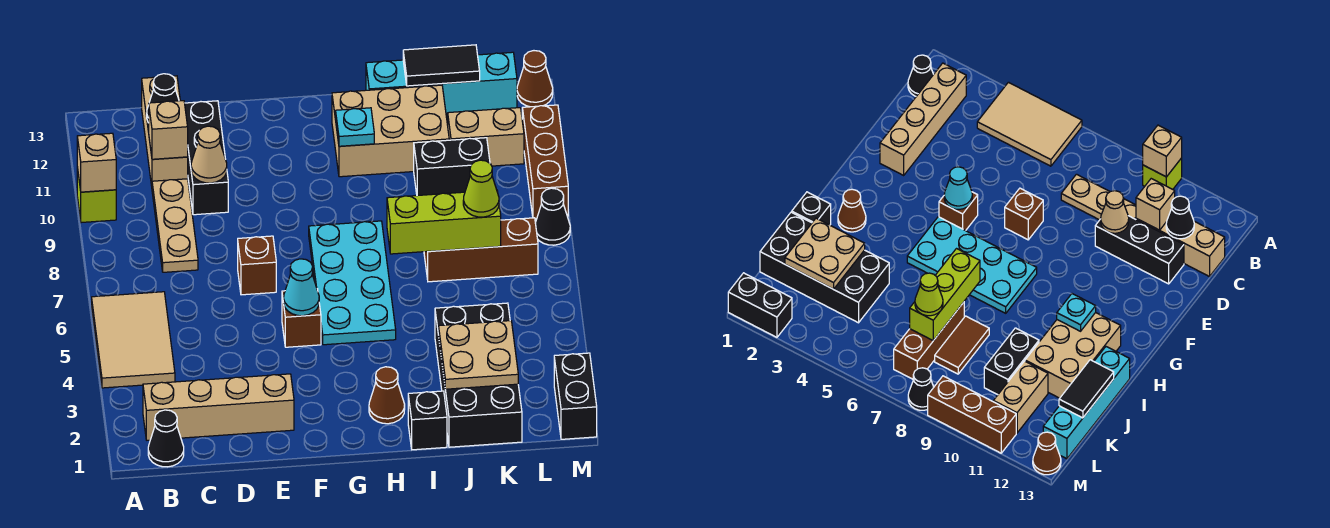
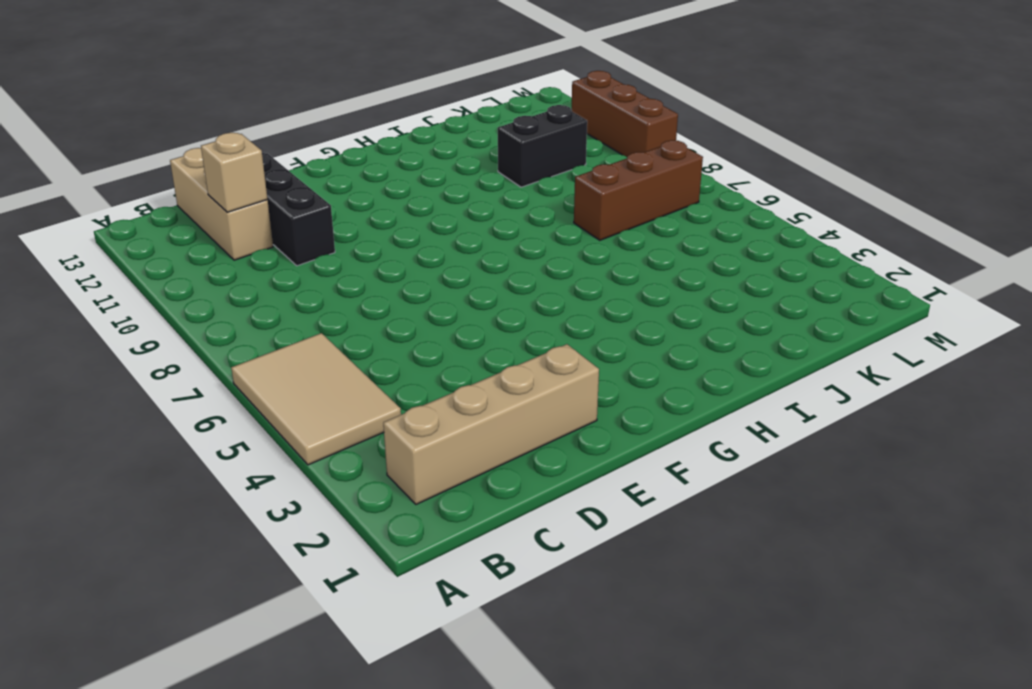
none -> lime brick A10 level 1
none -> black cone B1 level 1
none -> tan plate C8:C10 level 1
none -> brown brick E7 level 1

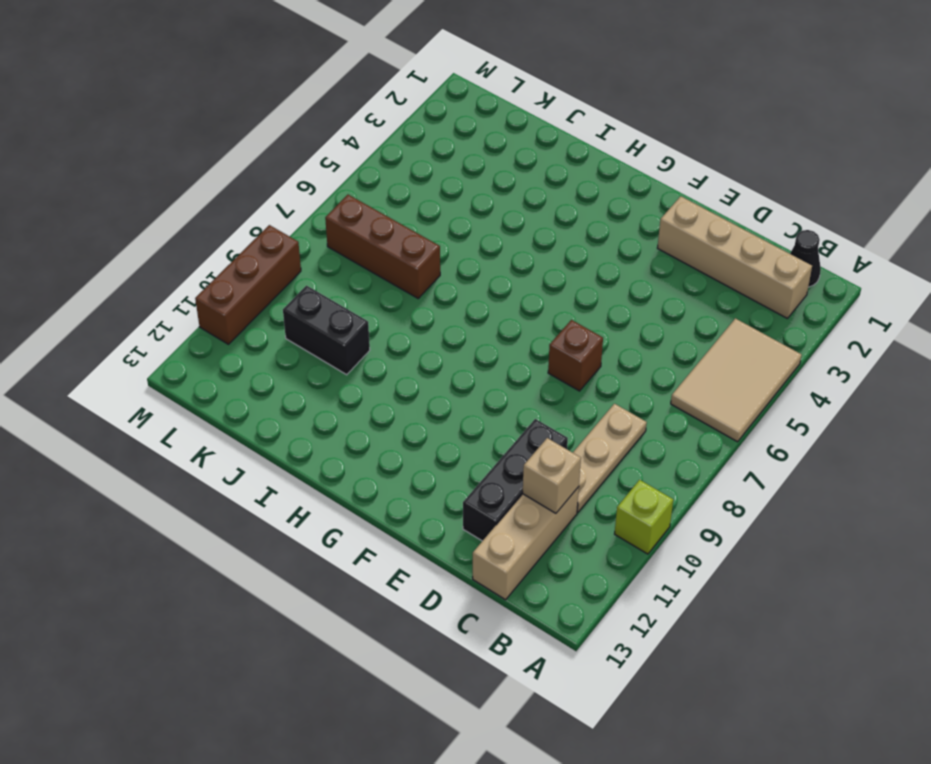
none -> brown brick F5 level 1
none -> cyan plate G5:H8 level 1
none -> brown cone H2 level 1
none -> tan brick H11:J12 level 1

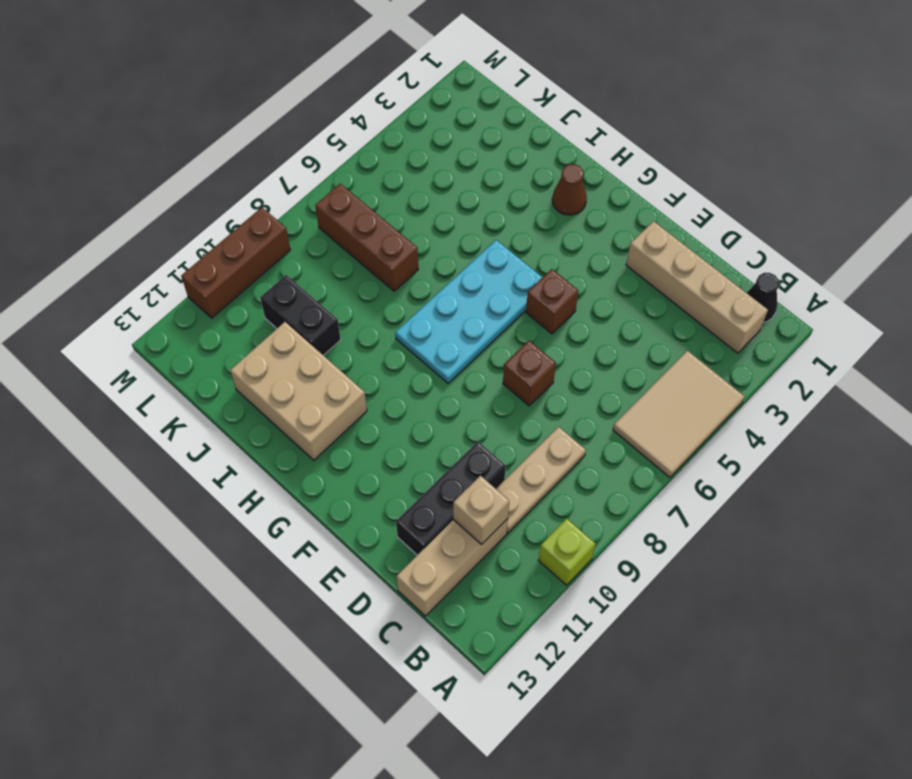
none -> black brick I1 level 1
none -> cyan brick I13:L13 level 1
none -> black brick J1:K4 level 1
none -> brown tile J8:K8 level 1

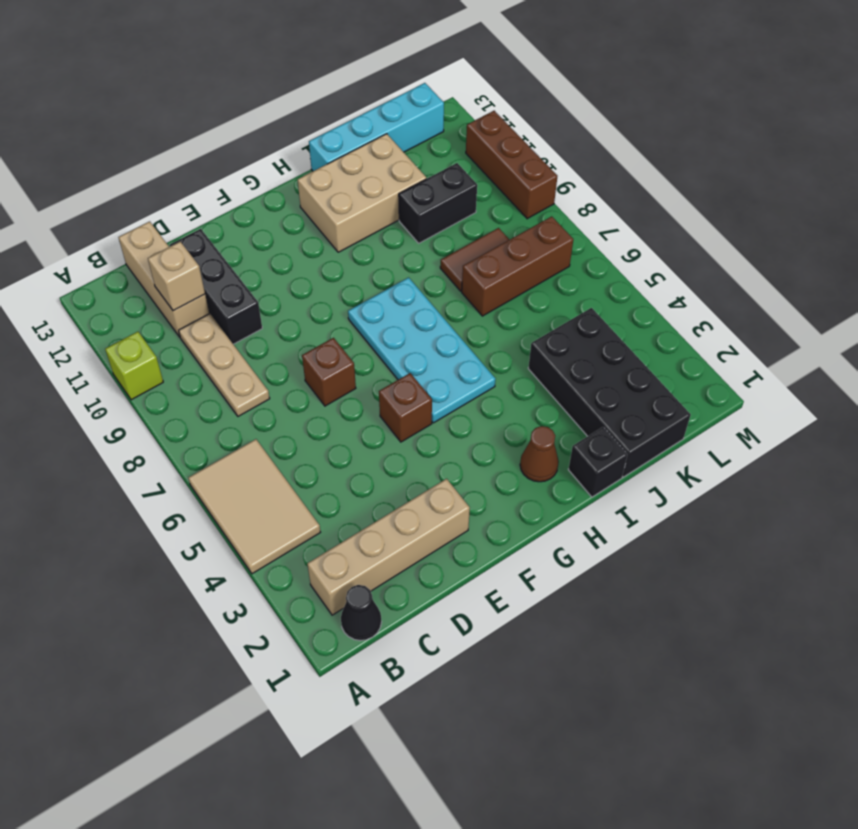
none -> tan brick K11:L11 level 1
none -> black brick M1:M2 level 1
none -> black cone M8 level 1
none -> brown cone M13 level 1

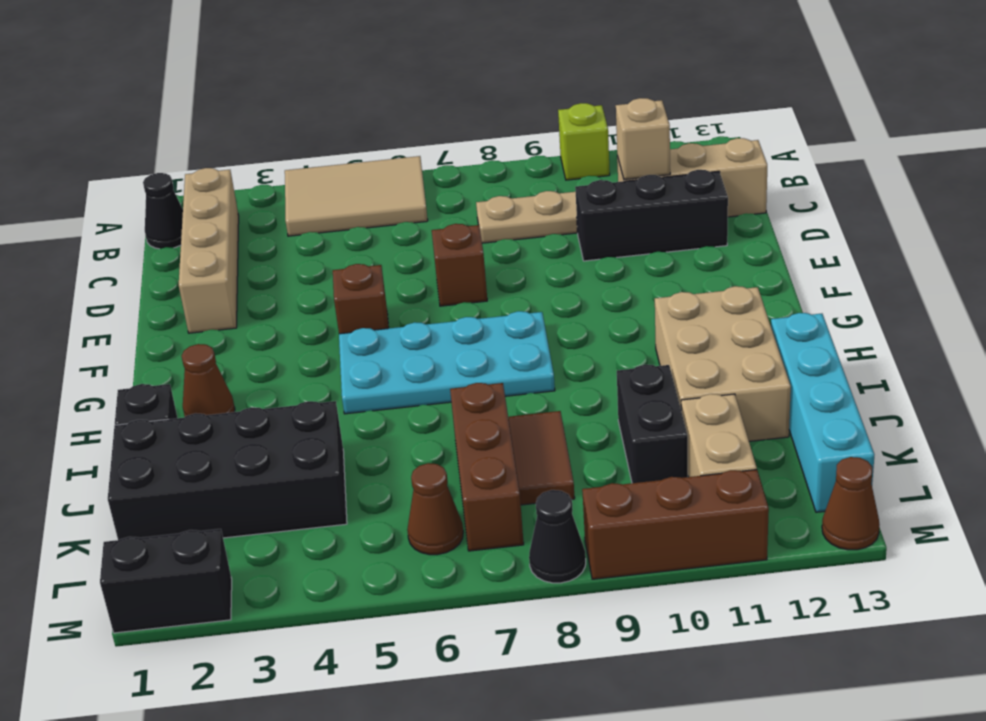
brown cone L6 level 1 -> none
none -> tan brick A10 level 2
none -> black cone C12 level 2
none -> tan cone D10 level 2
none -> cyan cone F5 level 2

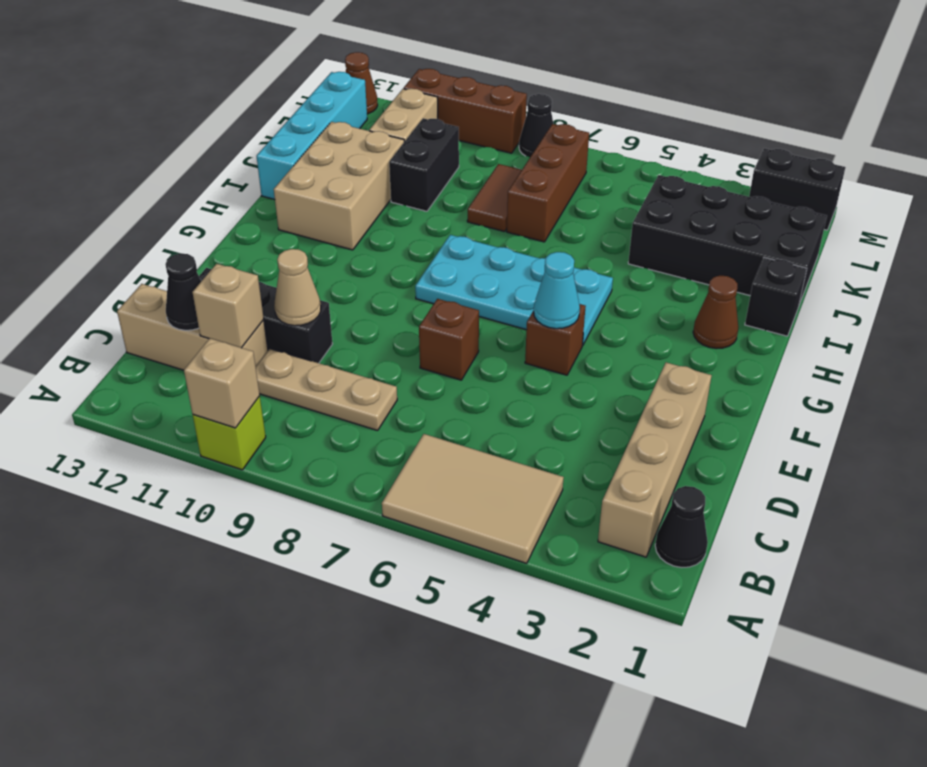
none -> cyan plate H11 level 2
none -> lime brick I7:K7 level 2
none -> tan plate J2:K3 level 2
none -> black tile J13:K13 level 2

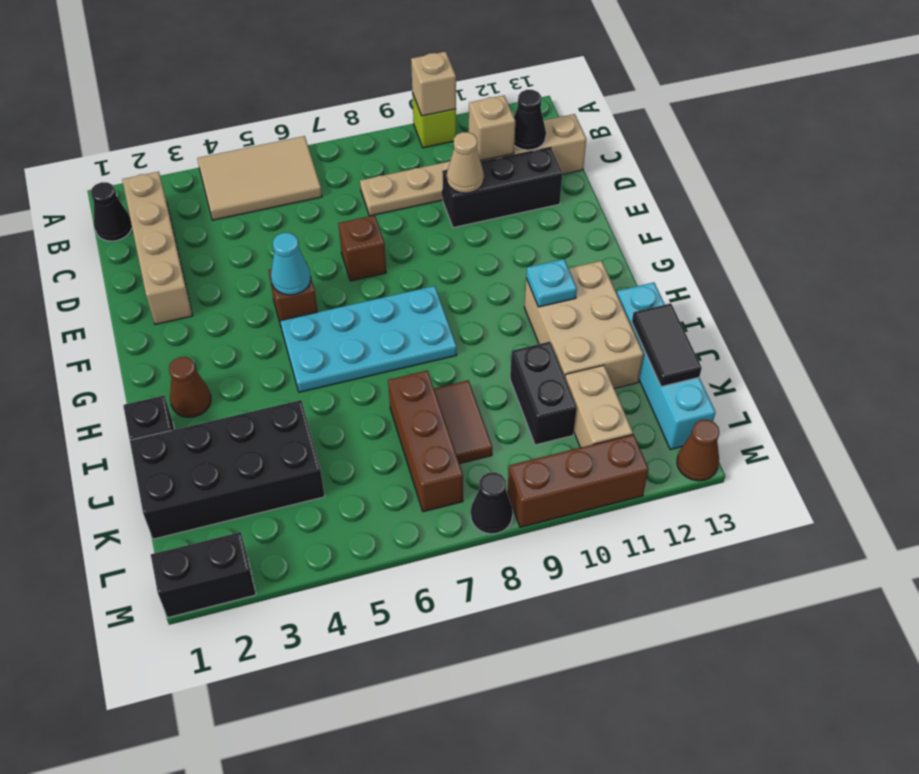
none -> lime brick I7:K7 level 2
none -> tan plate J2:K3 level 2
none -> lime cone K7 level 3

